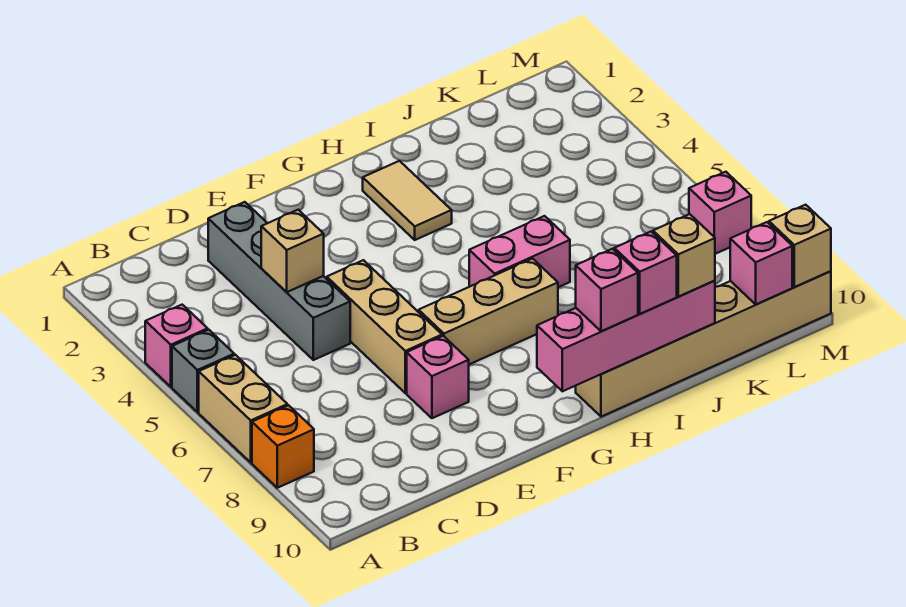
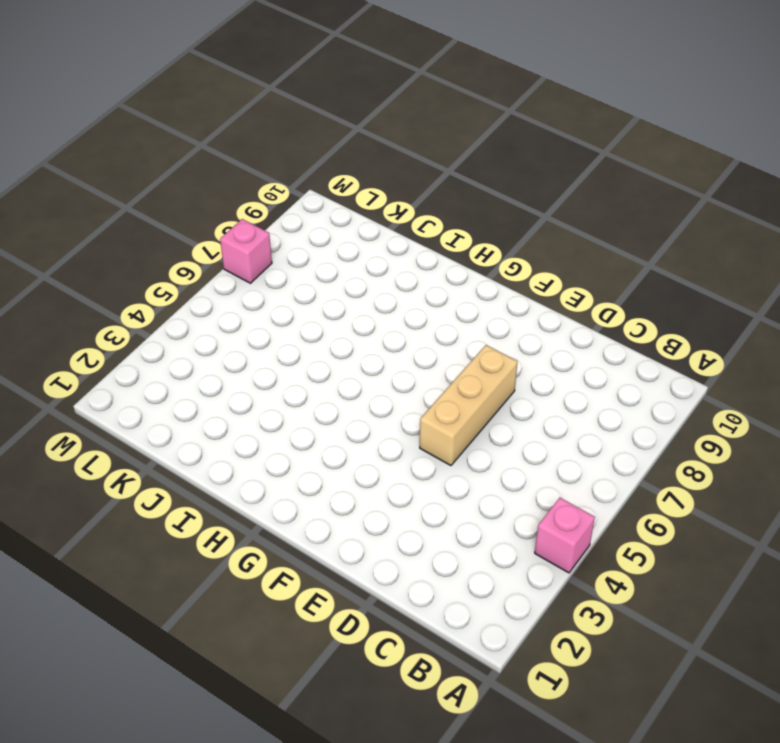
none -> grey brick A5 level 1
none -> tan brick A6:A7 level 1
none -> orange brick A8 level 1

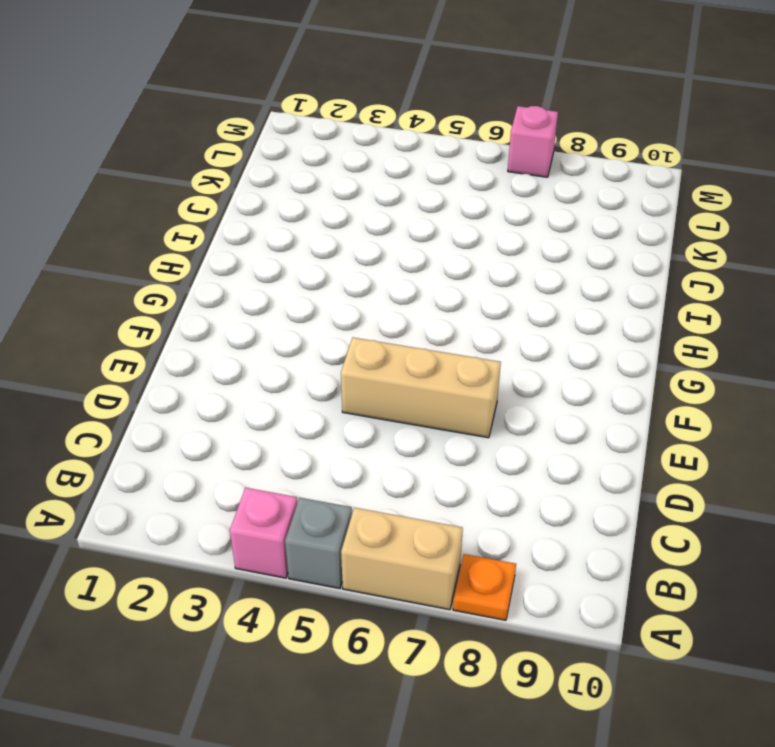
orange plate A8 level 1 -> orange brick A8 level 1
none -> grey brick D2:D5 level 1
none -> pink brick E8 level 1
none -> tan brick F7:H7 level 1

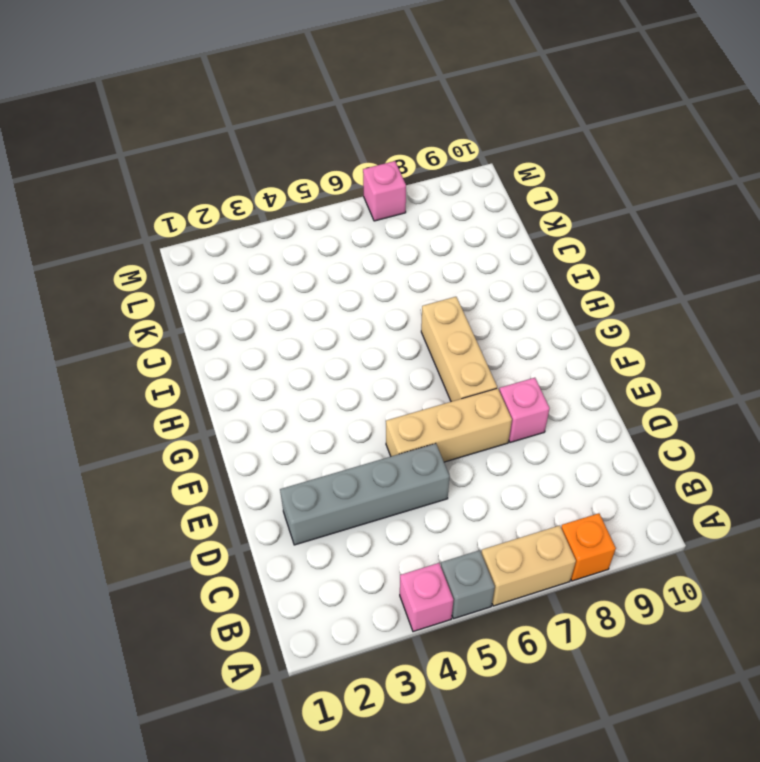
none -> tan tile H2:H3 level 1
none -> pink brick H6:I6 level 1
none -> tan brick H10:M10 level 1

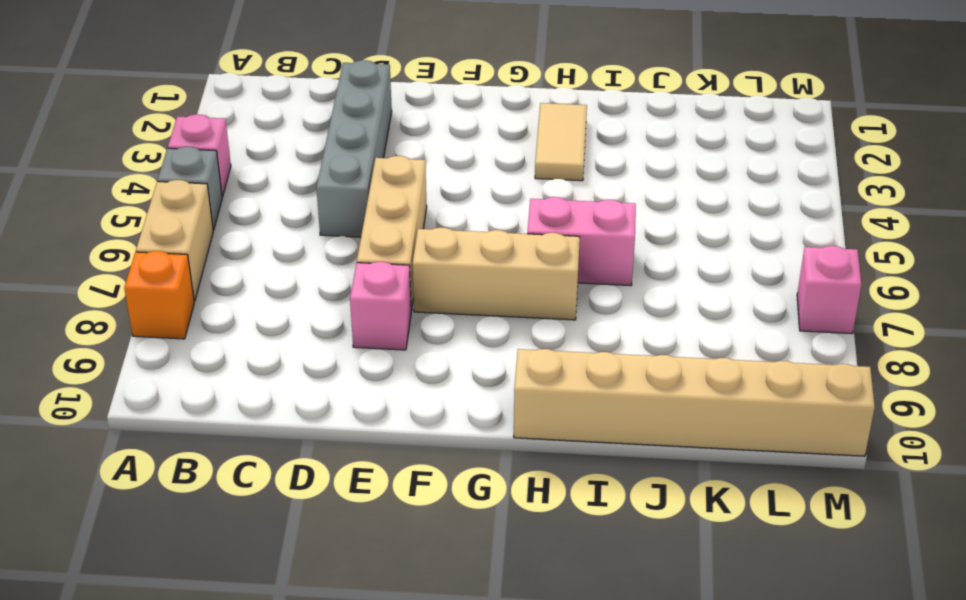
none -> tan brick D4 level 2
none -> pink brick G10:J10 level 2
none -> pink brick L10 level 2

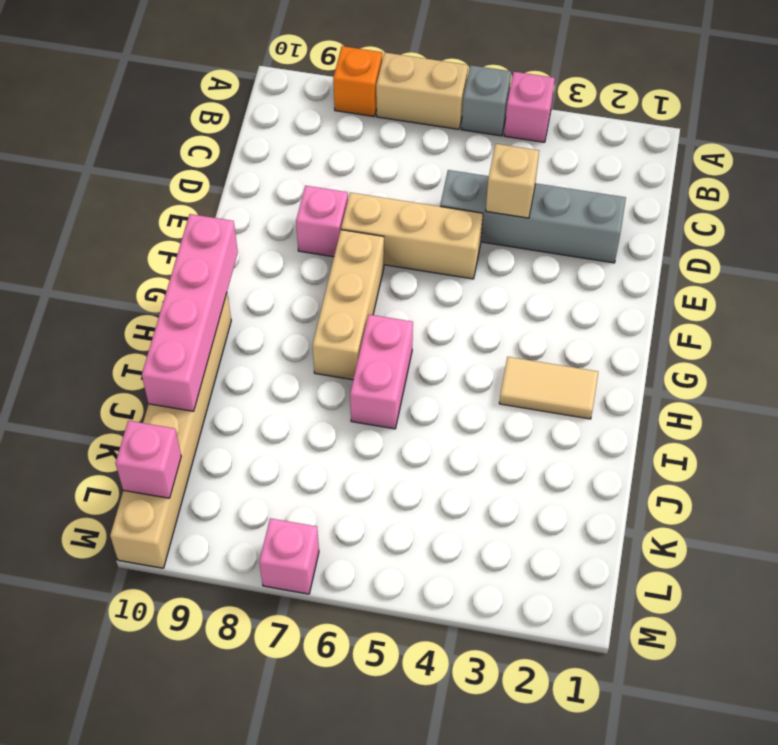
none -> tan brick M10 level 2
none -> pink brick H10 level 3
none -> pink brick I10 level 3

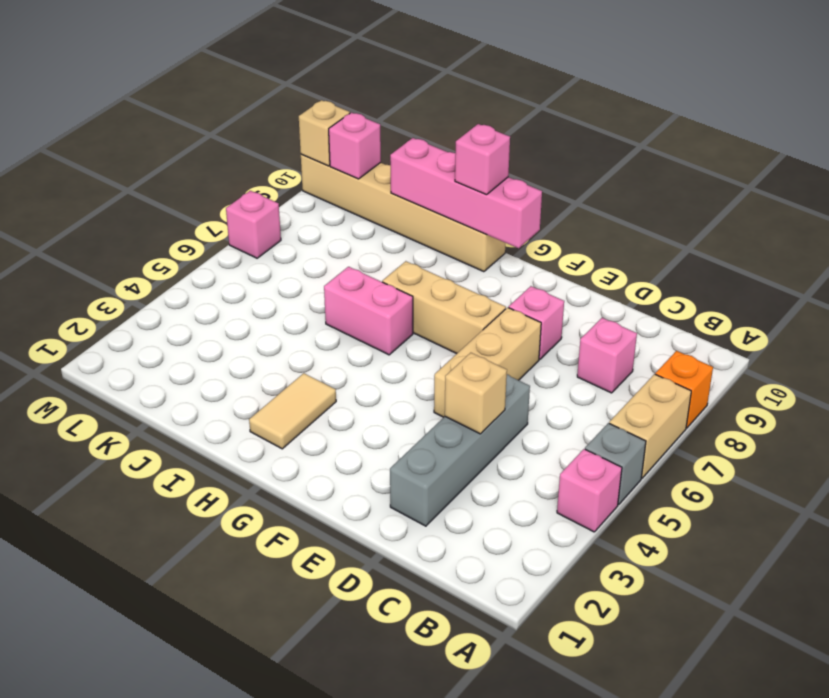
pink brick C8 level 1 -> pink brick I10 level 3
none -> tan brick J10 level 3

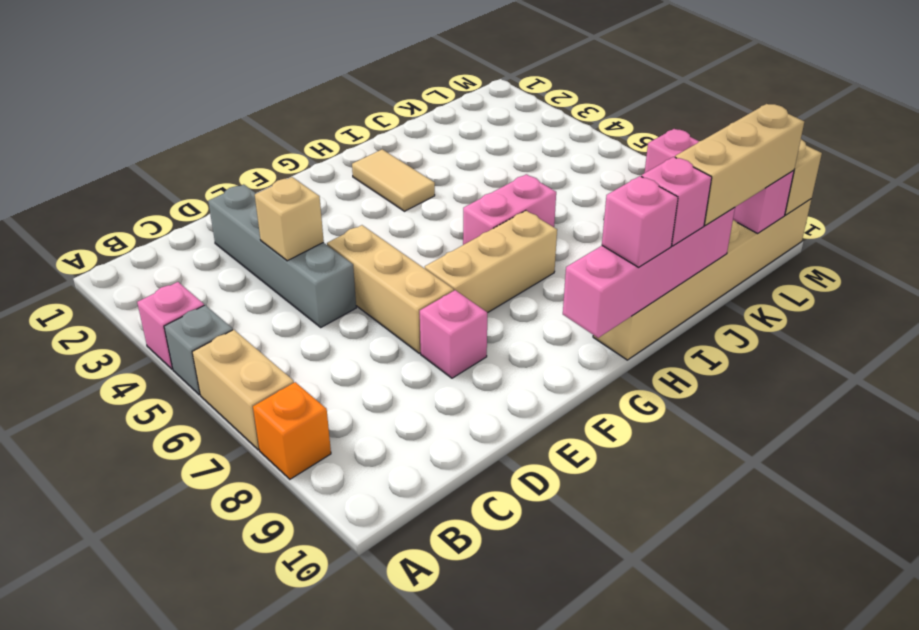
tan brick J10:L10 level 3 -> tan brick J10 level 3

